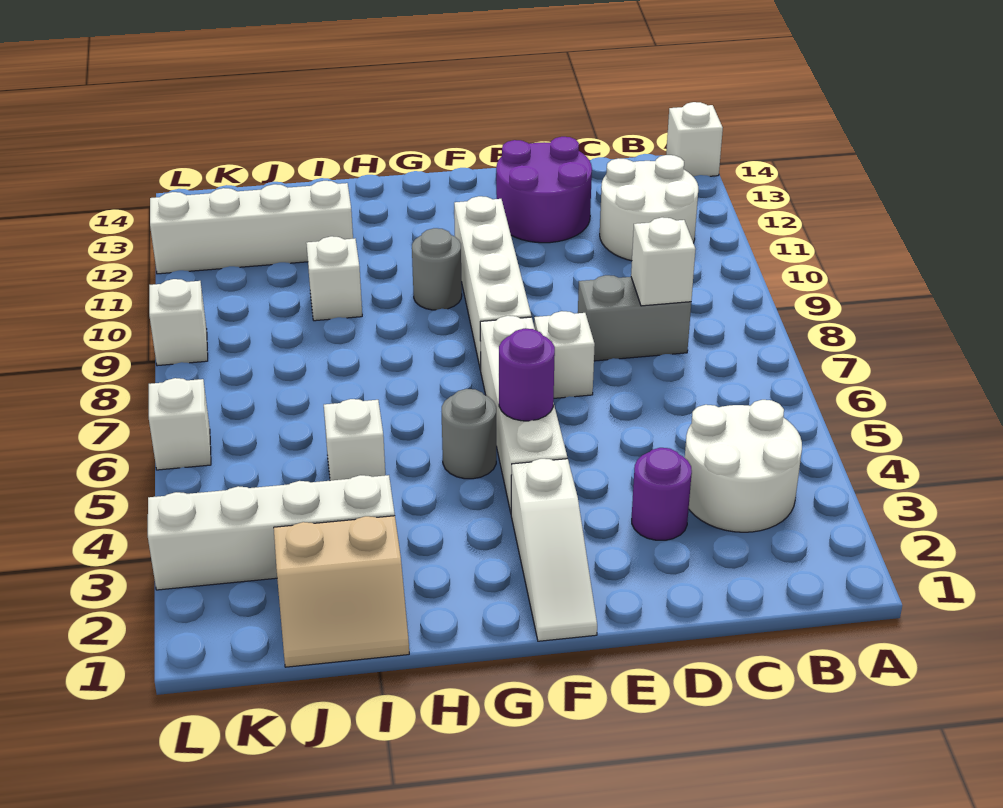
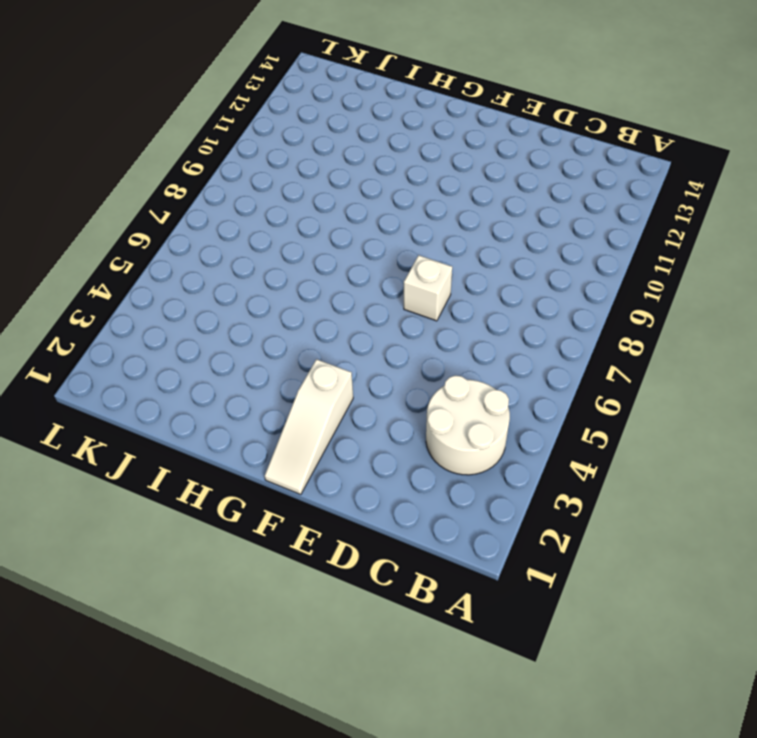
none -> white brick A14 level 1
none -> white round brick B11:C12 level 1
none -> grey brick C8:D8 level 1

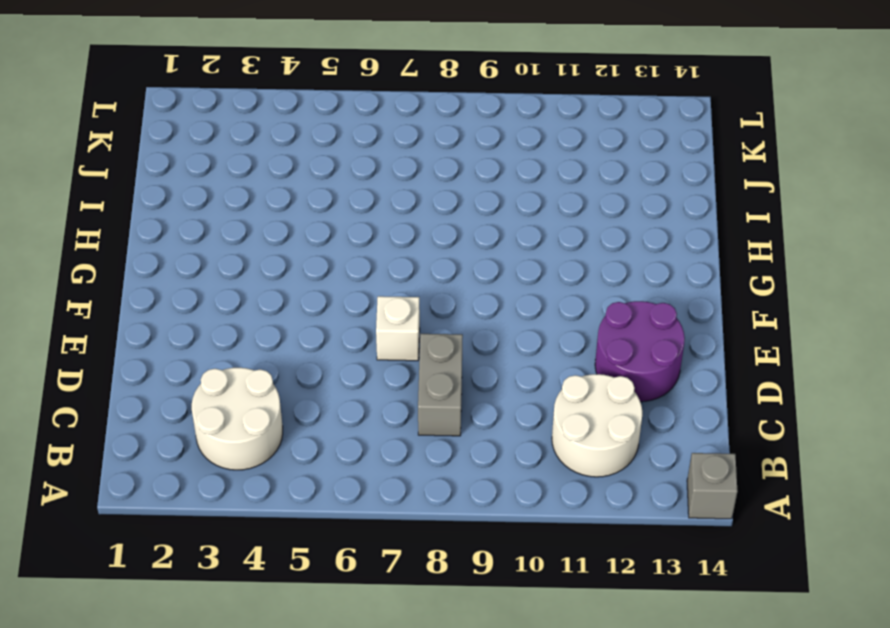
grey brick A14 level 1 -> white brick A14 level 1
none -> purple round brick D3 level 1
none -> white slope F1:F3 level 1 top 3
none -> white brick F4:F7 level 1

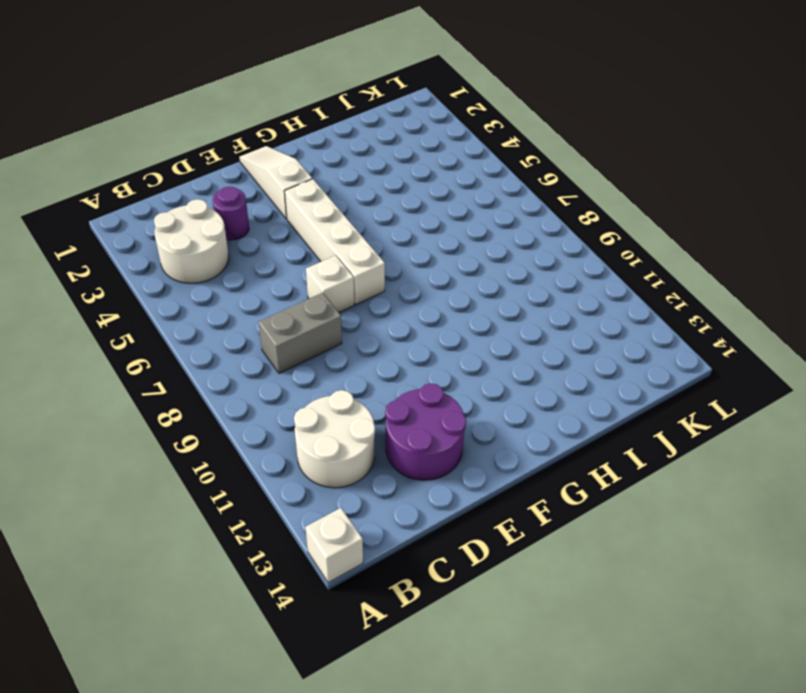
none -> white brick F8:F11 level 1
none -> grey round brick G5 level 1
none -> grey round brick G10 level 1

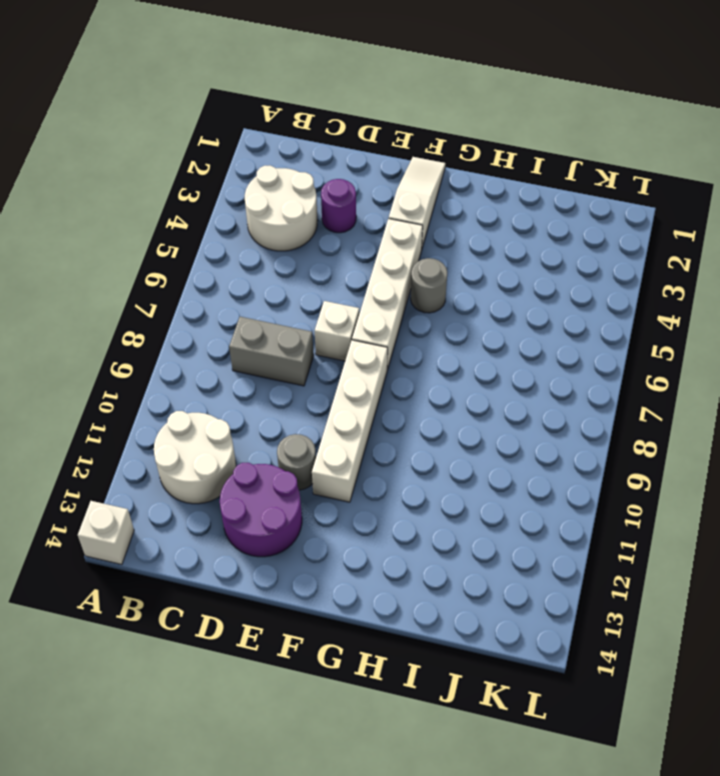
grey round brick E11 level 1 -> grey round brick G10 level 1
none -> tan slope I1:J2 level 1 top 2
none -> white brick I3:L3 level 1
none -> white brick I5 level 1

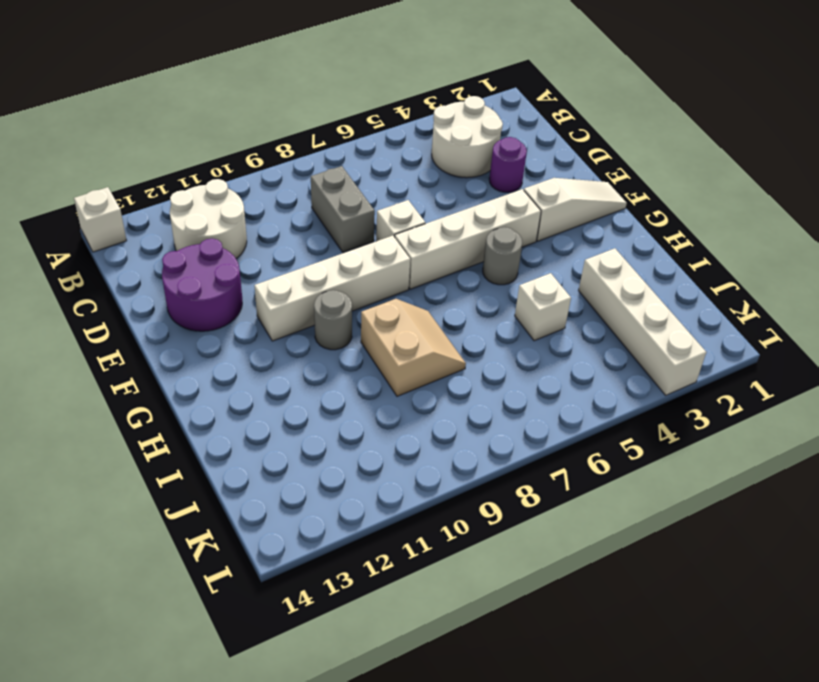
tan slope H8:I9 level 1 top 9 -> tan slope I1:J2 level 1 top 2
none -> white brick I10 level 1
none -> white brick I12:L12 level 1
none -> white brick L6 level 1

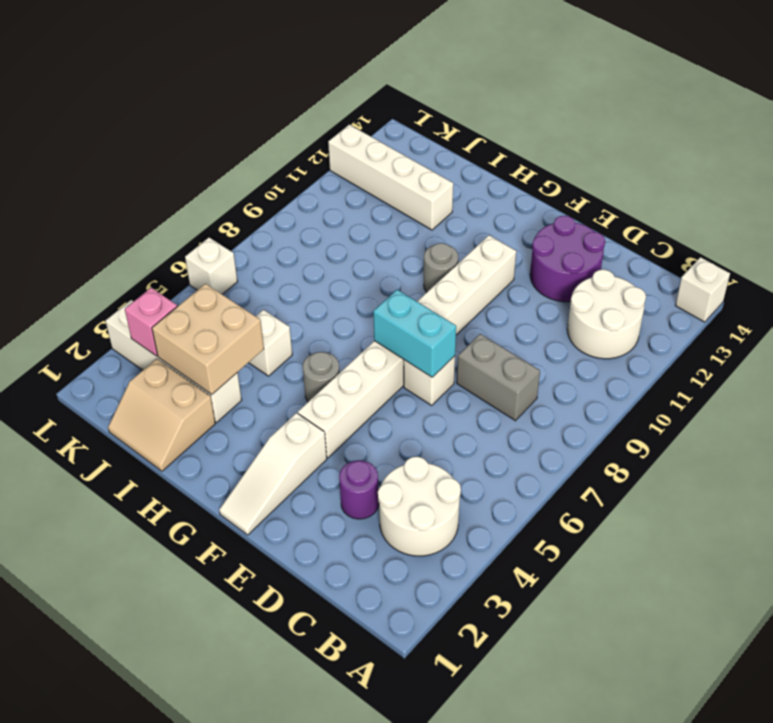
cyan brick E7:F7 level 2 -> none
tan brick I3:J4 level 2 -> none
pink brick K3 level 2 -> none
none -> white brick I10 level 1
none -> white brick L9 level 1
none -> white brick C8 level 2

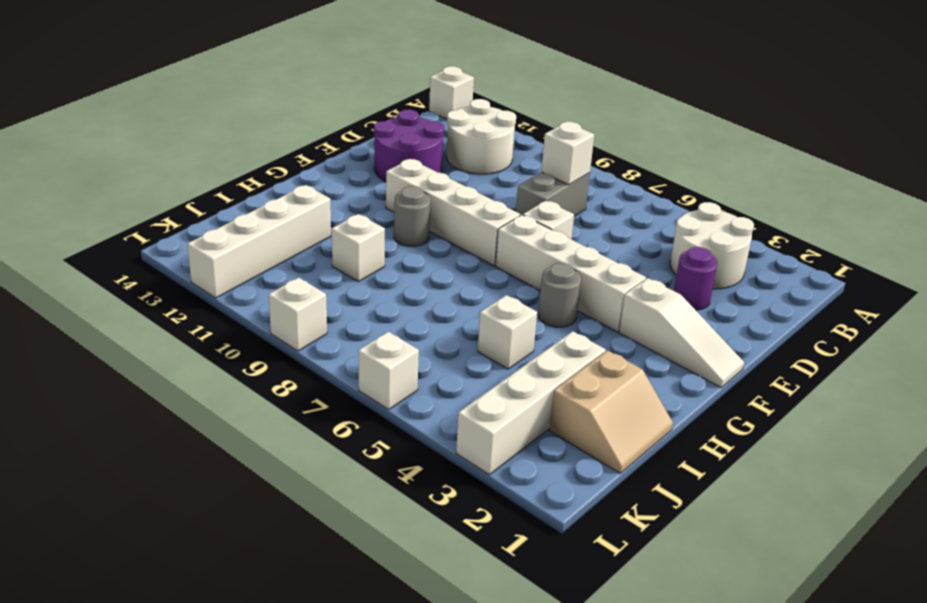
none -> purple round brick F5 level 2

